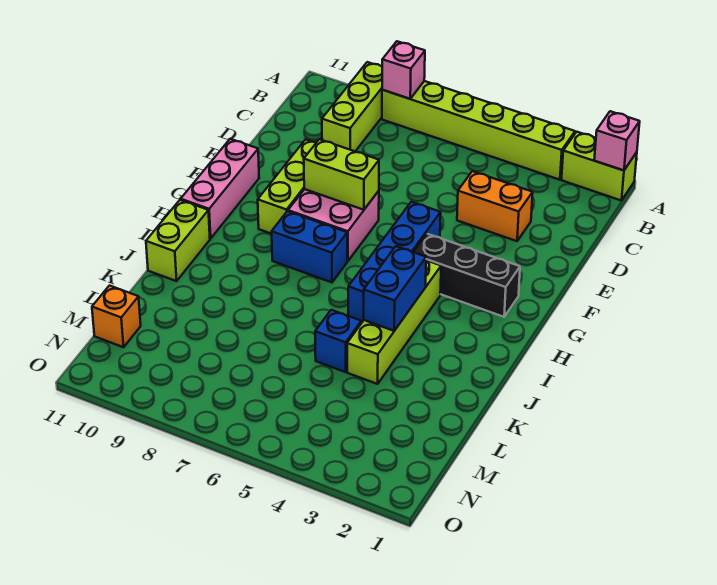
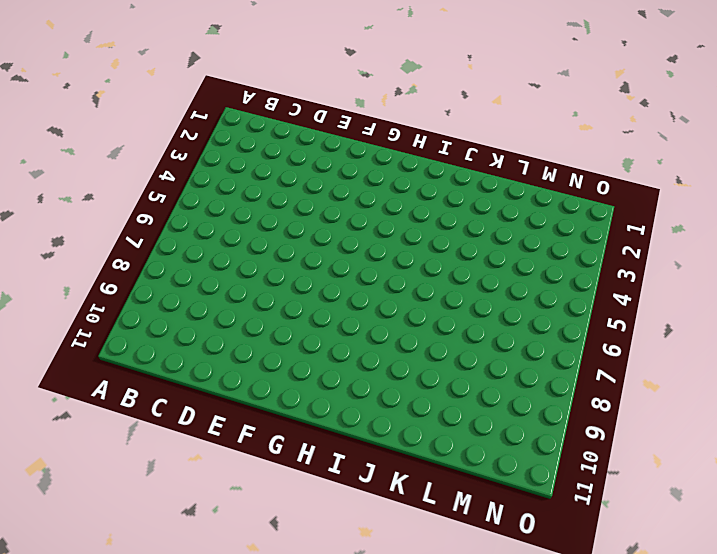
none -> lime brick A1:A2 level 1
none -> lime brick A3:A8 level 1
none -> lime brick A9:C9 level 1

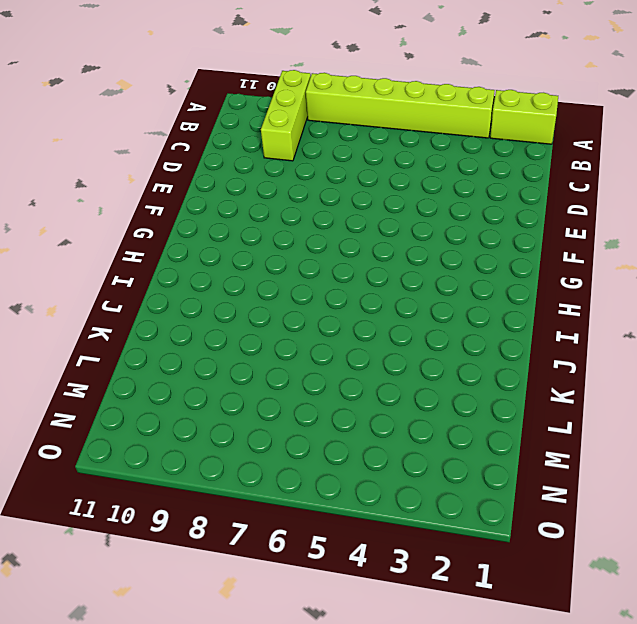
none -> orange brick D3:D4 level 1
none -> lime brick E9:G9 level 1
none -> blue brick F5:I5 level 1

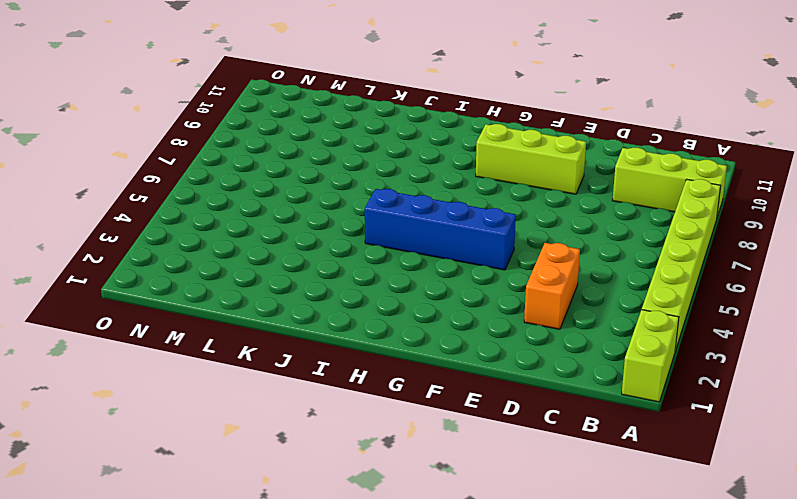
none -> pink brick F7:G8 level 1
none -> pink brick F11:H11 level 1
none -> black brick G2:G4 level 1

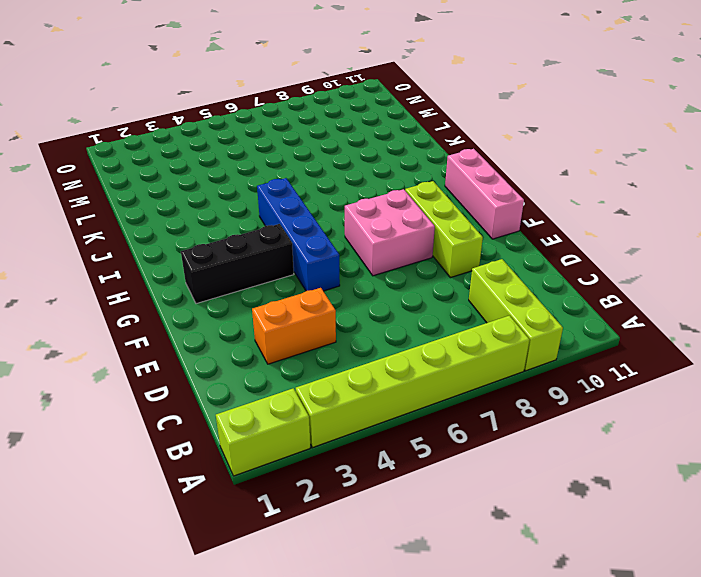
none -> lime brick H4:K4 level 1
none -> blue brick H7:H8 level 1
none -> lime brick I11:J11 level 1

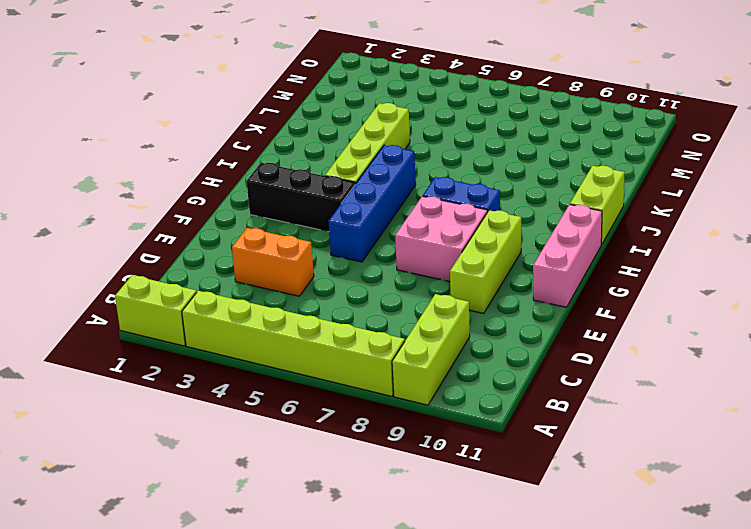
none -> blue brick K5 level 1
none -> orange brick M11 level 1
none -> pink brick A1 level 2

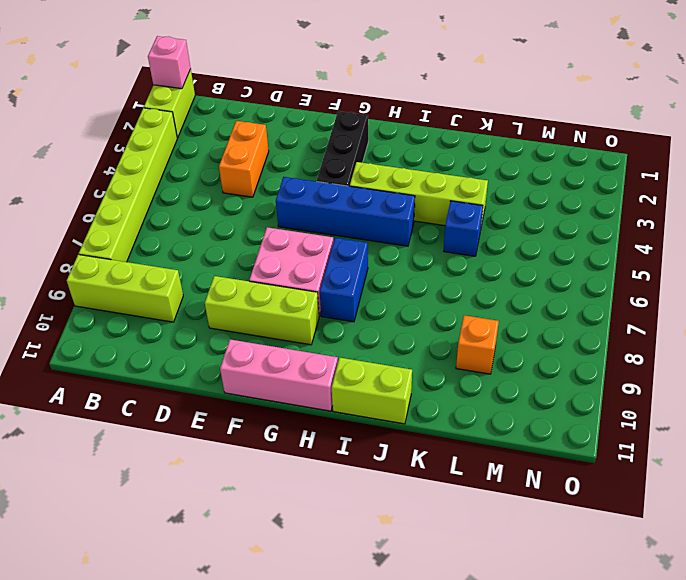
orange brick L9 level 1 -> orange brick M11 level 1
none -> pink brick A8 level 2
none -> lime brick F7:F8 level 2
none -> blue brick I4:J4 level 2

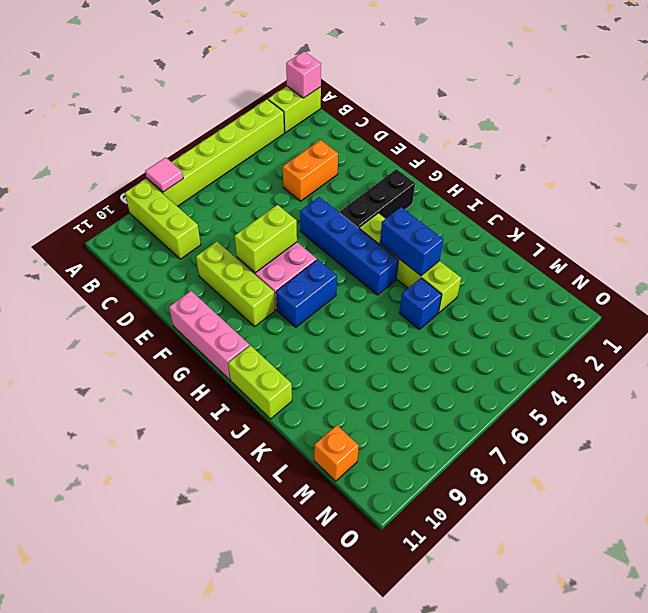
pink tile A8 level 2 -> pink brick A8 level 2

